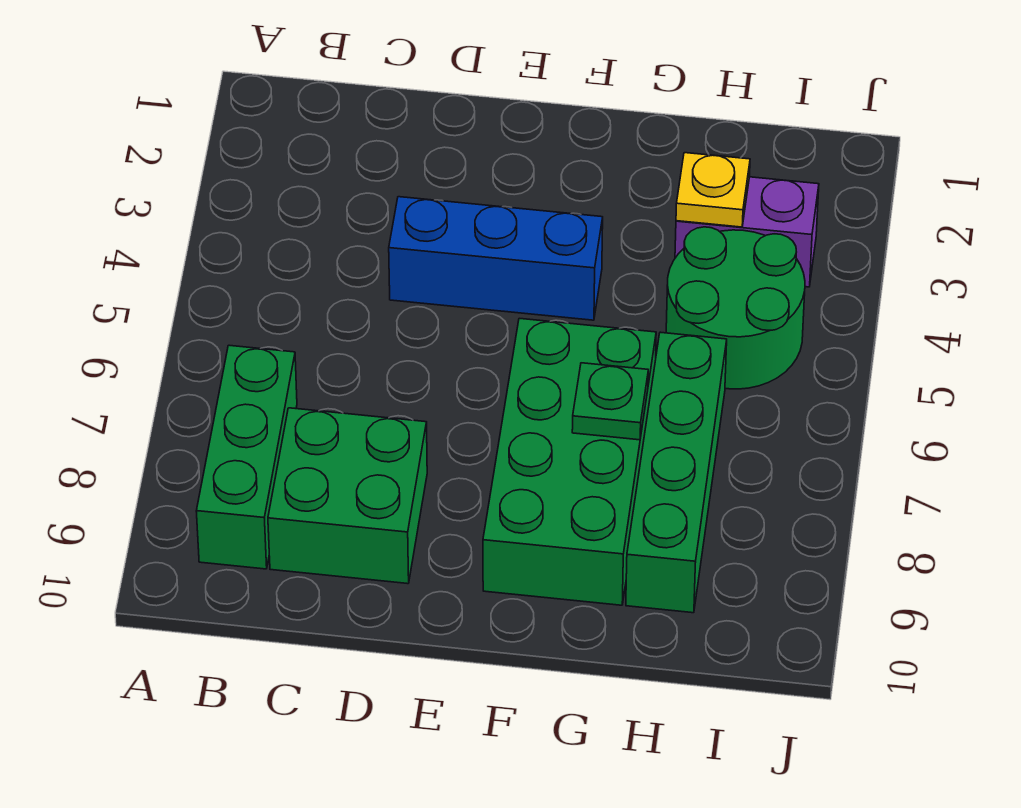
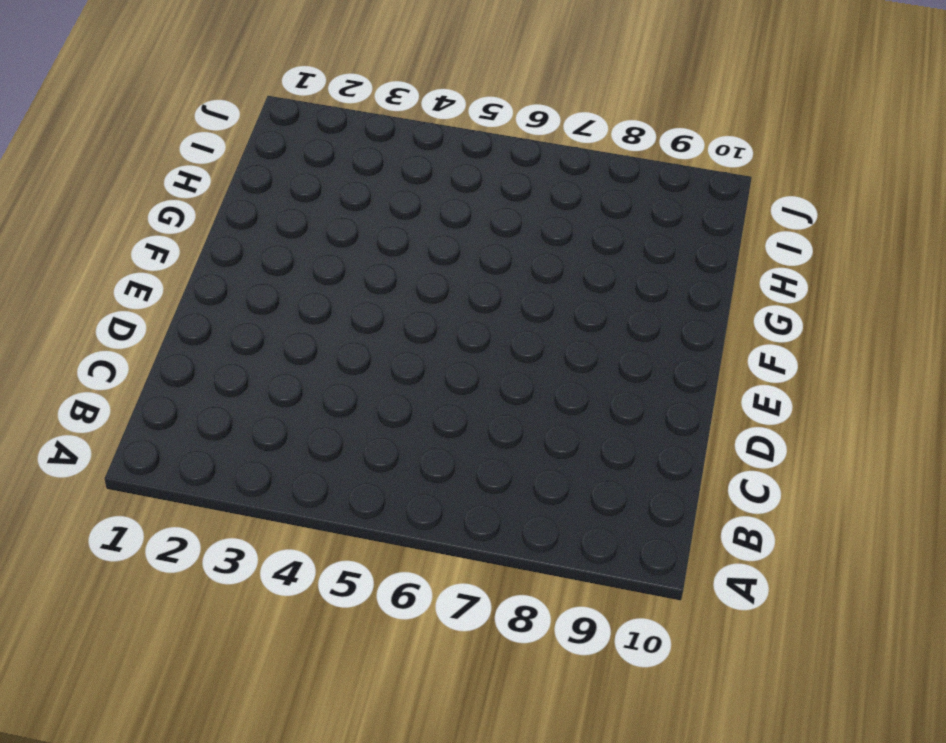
none -> green brick B7:B9 level 1
none -> green brick C8:D9 level 1

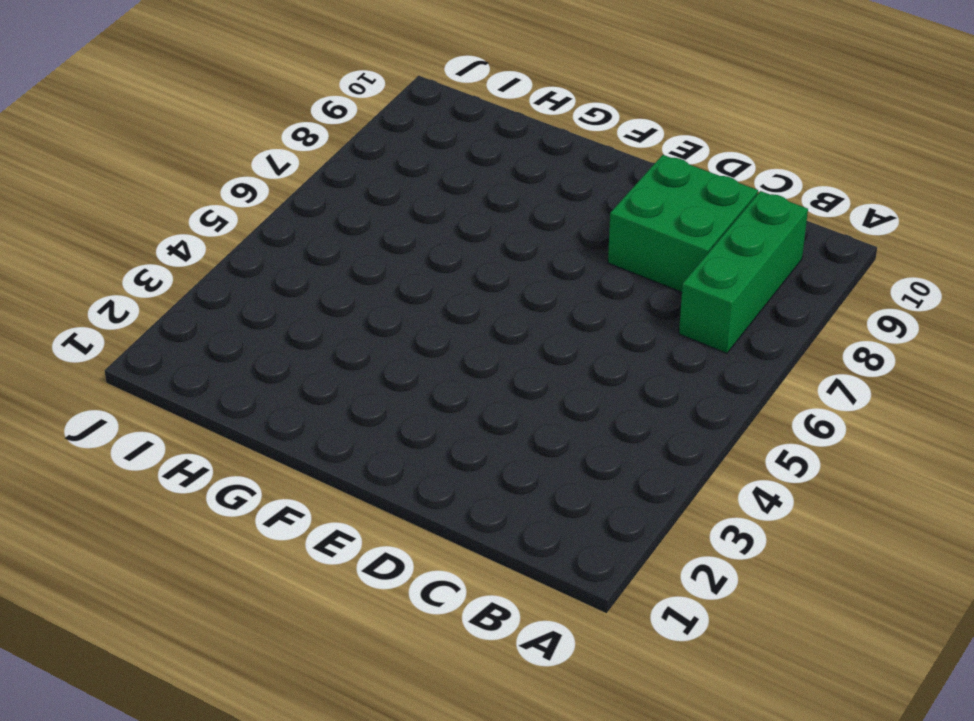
none -> blue brick D4:F4 level 1
none -> green brick F6:G9 level 1

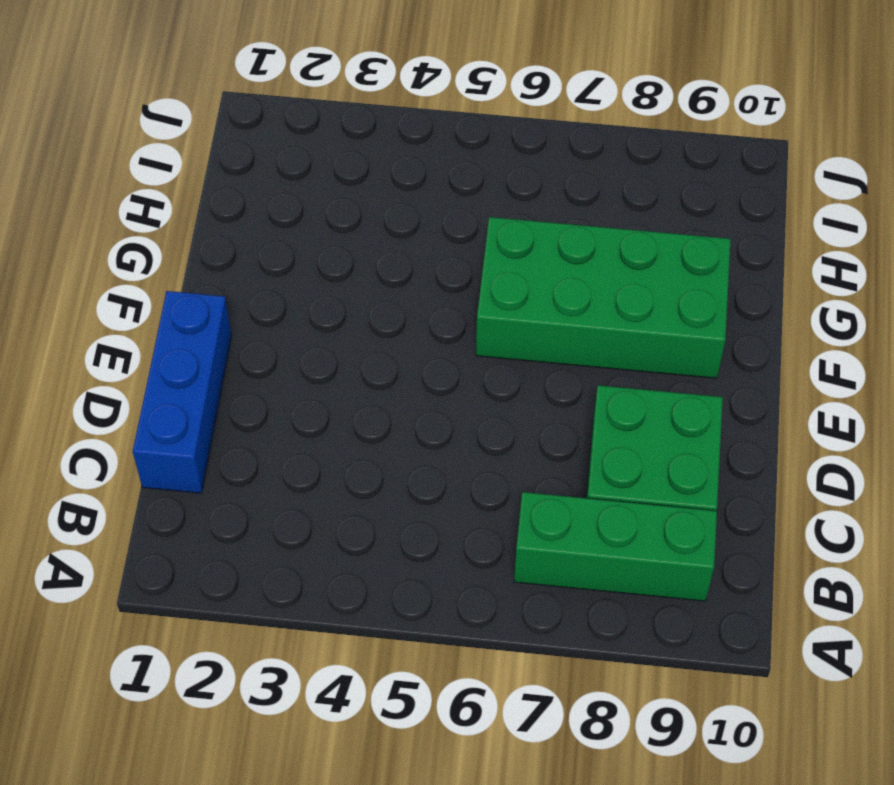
blue brick C1:E1 level 1 -> blue brick D4:F4 level 1
none -> purple brick H3:I3 level 1
none -> green round brick H4:I5 level 1

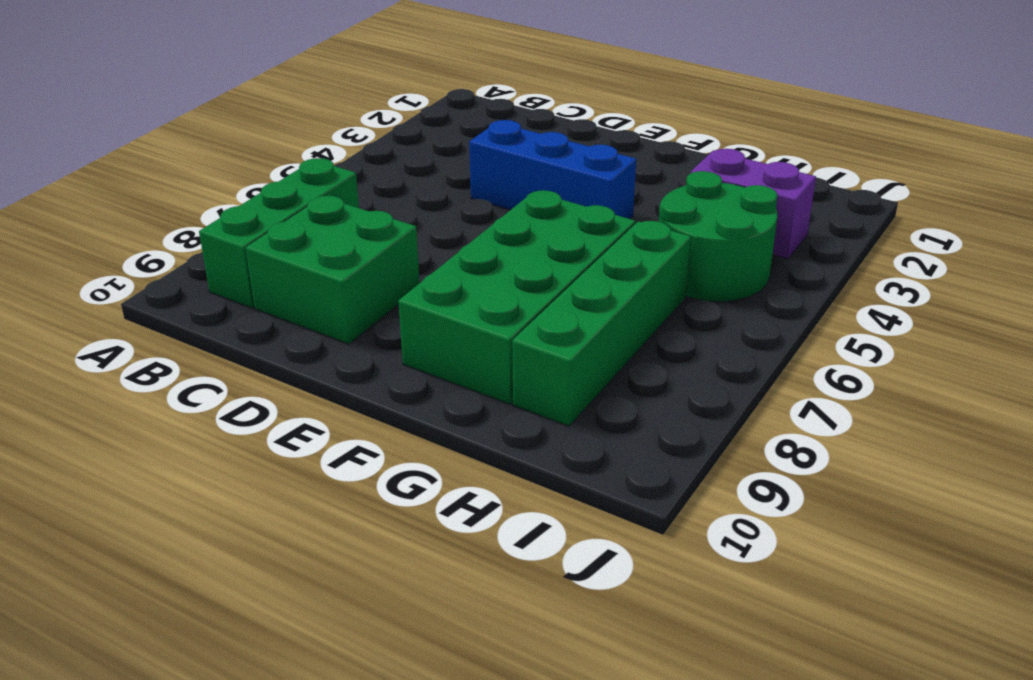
none -> green plate G7 level 2
none -> yellow plate H3 level 2

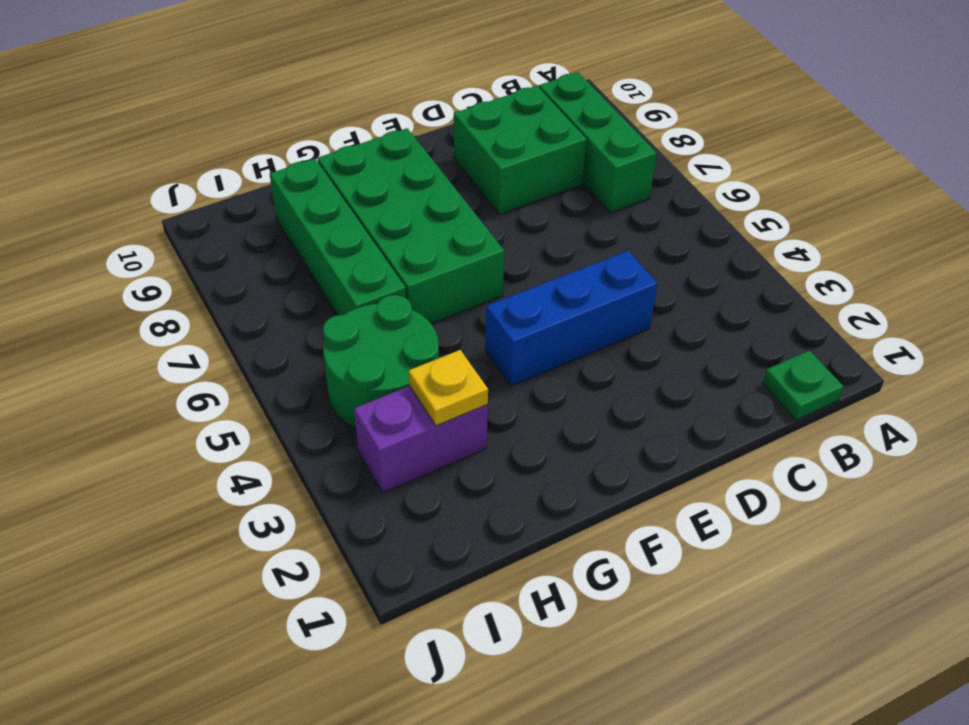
green plate B1 level 1 -> green plate G7 level 2

